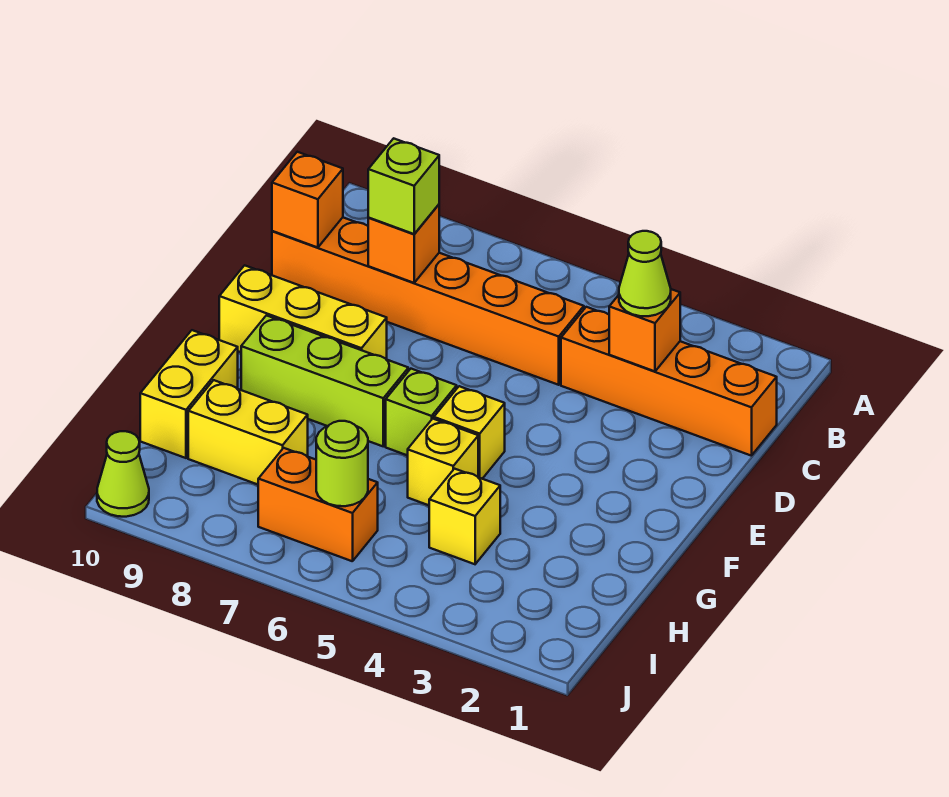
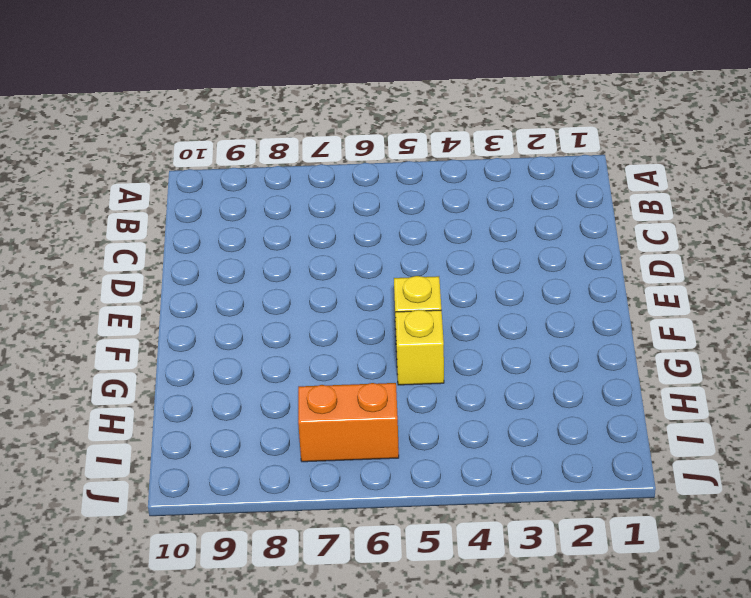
none -> orange brick C1:C4 level 1
none -> orange brick C5:C10 level 1
none -> yellow brick E8:E10 level 1

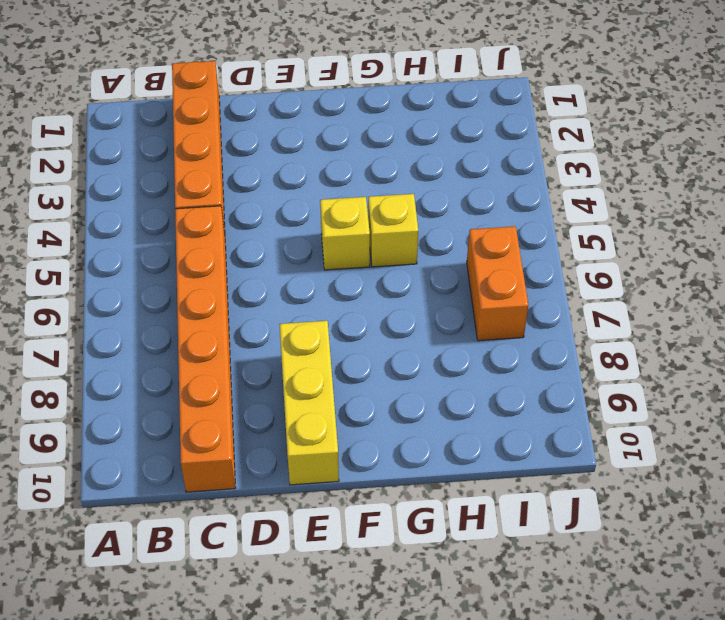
none -> lime brick F6 level 1
none -> lime brick F7:F9 level 1
none -> yellow brick G10:H10 level 1

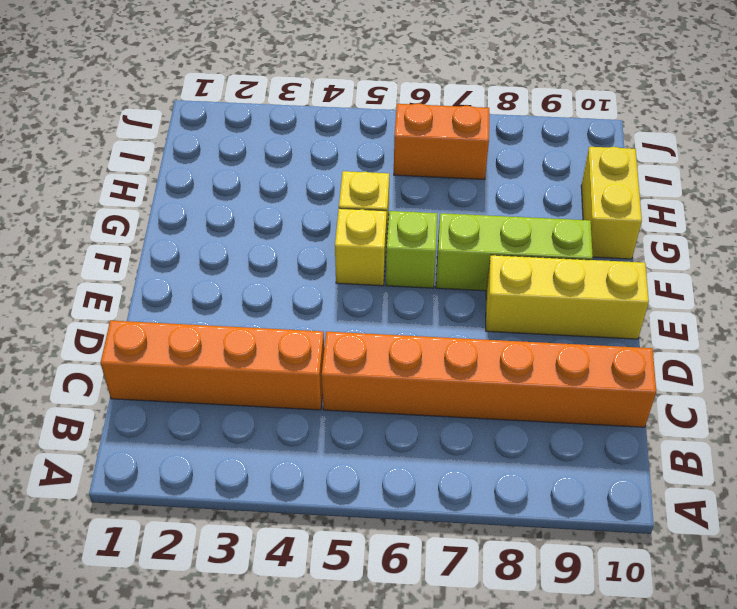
none -> yellow brick H4 level 1
none -> yellow brick H8:H9 level 1
none -> lime cone J10 level 1

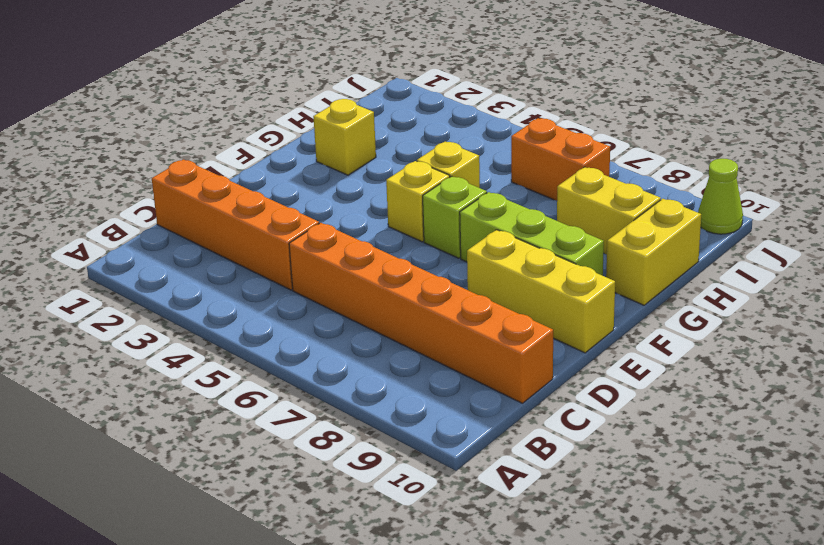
yellow brick G2 level 1 -> yellow brick H4 level 1
none -> orange brick C3 level 2
none -> orange brick C8 level 2
none -> orange brick C10 level 2

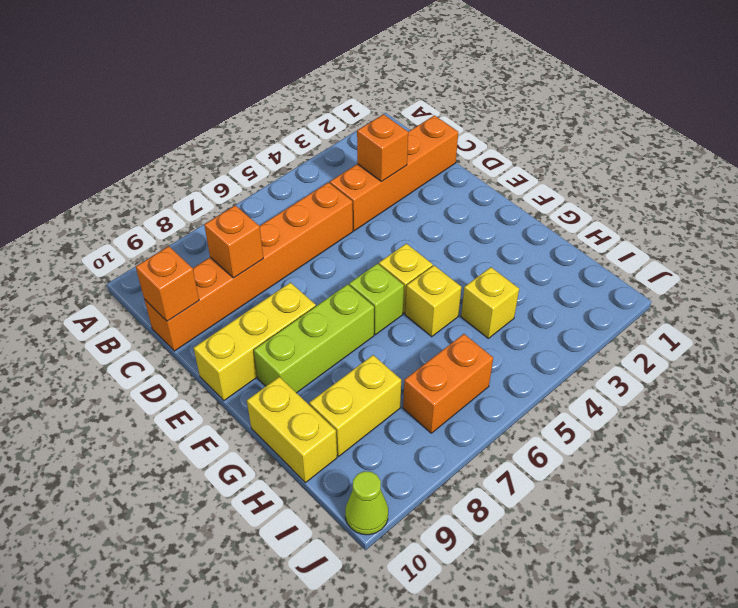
none -> lime round brick I6 level 2
none -> lime cone C3 level 3
none -> lime brick C8 level 3

